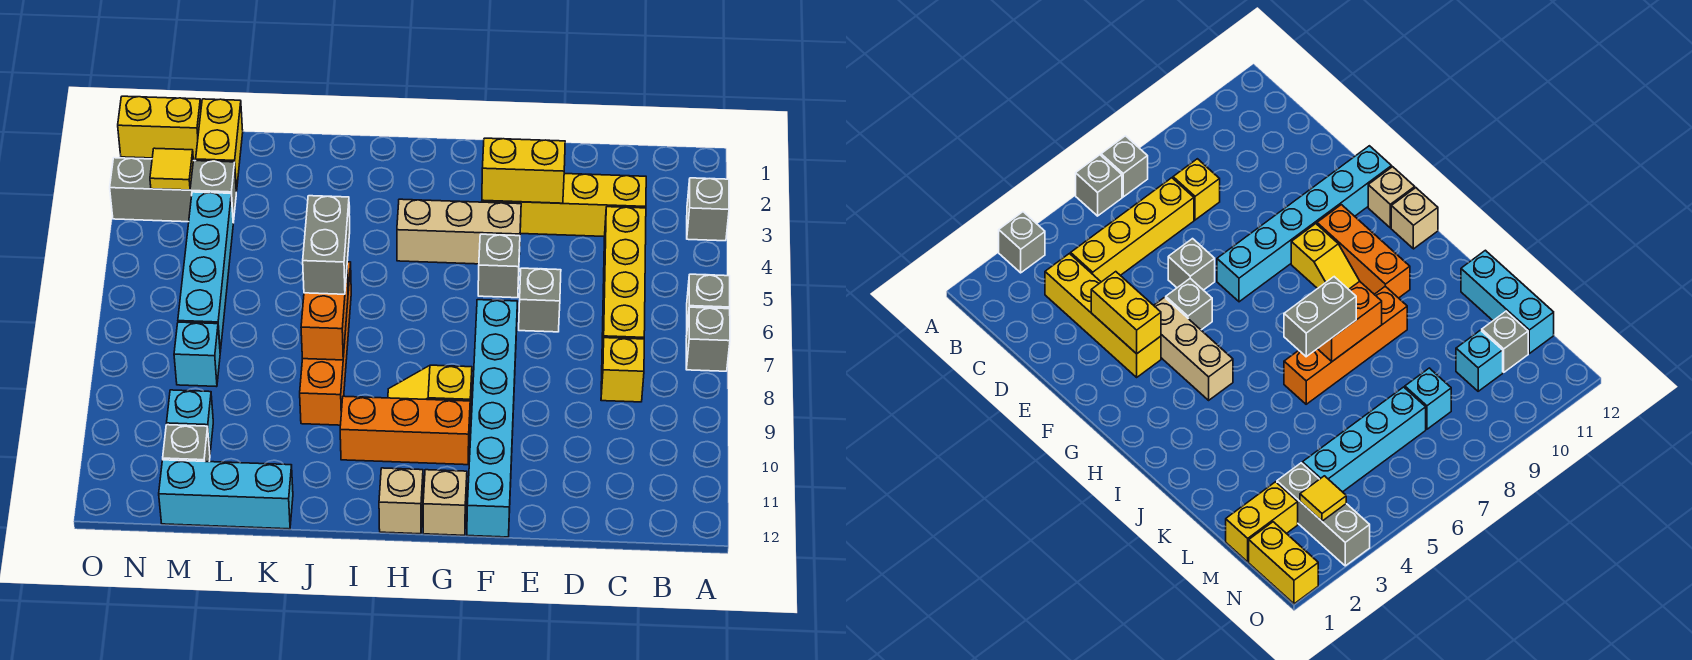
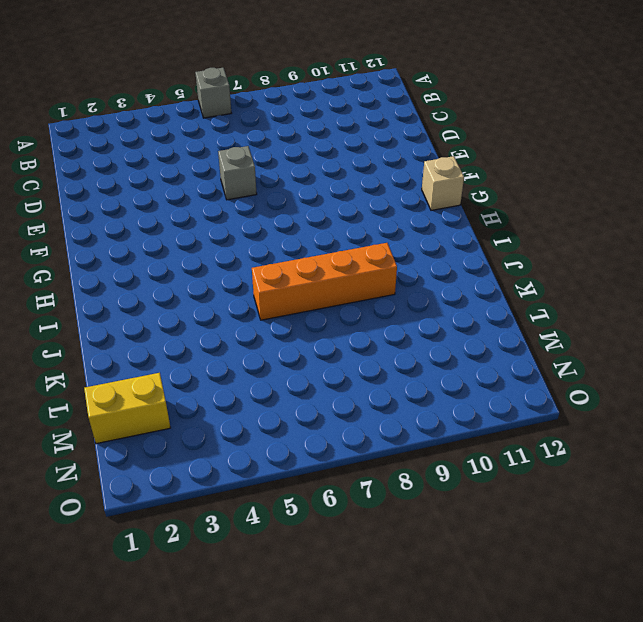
none -> grey brick A3 level 1
none -> grey brick A7 level 1
none -> yellow brick C3:F3 level 1

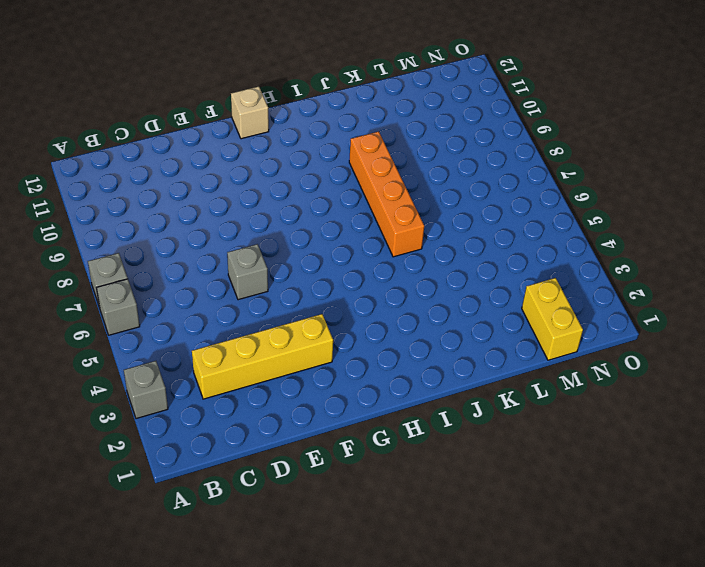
none -> yellow brick C4:C7 level 1
none -> yellow brick C8 level 1
none -> tan brick F4:H4 level 1

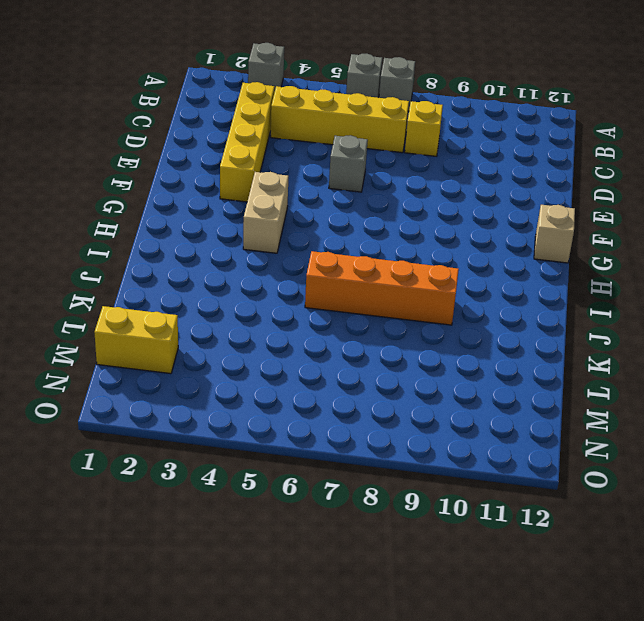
tan brick G4:H4 level 1 -> tan brick F4:H4 level 1
none -> grey brick F5 level 1
none -> cyan brick F7:F12 level 1
none -> yellow slope G9:H9 level 1 top G

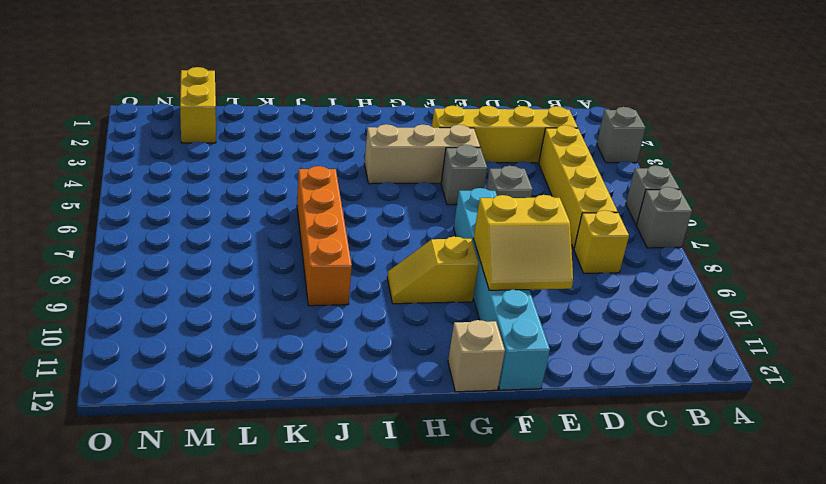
yellow slope E9:F10 level 2 top 9 -> none
none -> orange brick G10:I10 level 1
none -> tan brick H12 level 1
none -> cyan brick K12:M12 level 1

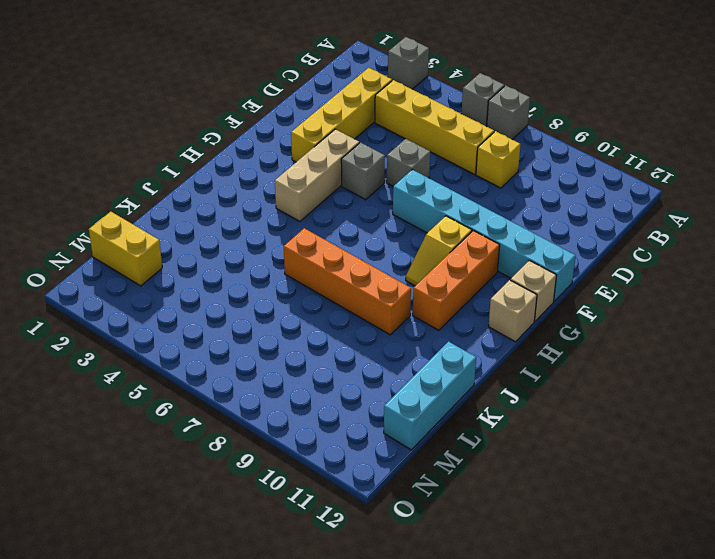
none -> grey brick M3:O3 level 1
none -> cyan brick M4:M7 level 1
none -> cyan brick M8 level 1

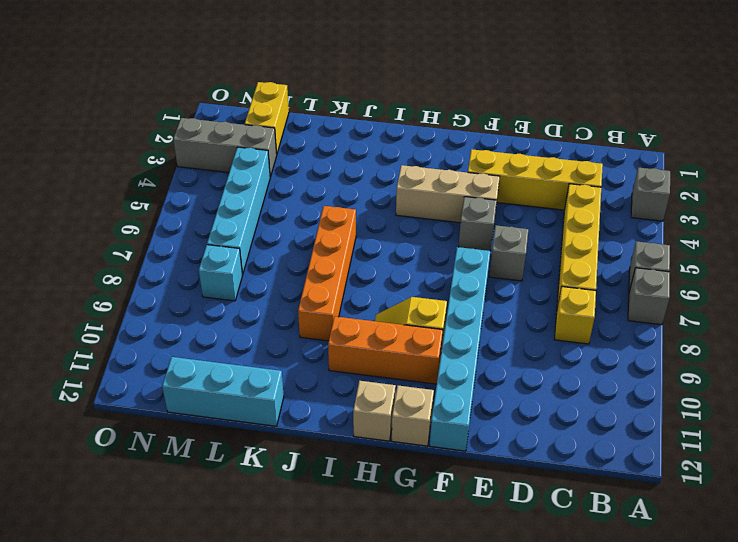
none -> cyan brick M10 level 1
none -> grey brick M11 level 1
none -> yellow brick N1:O1 level 1

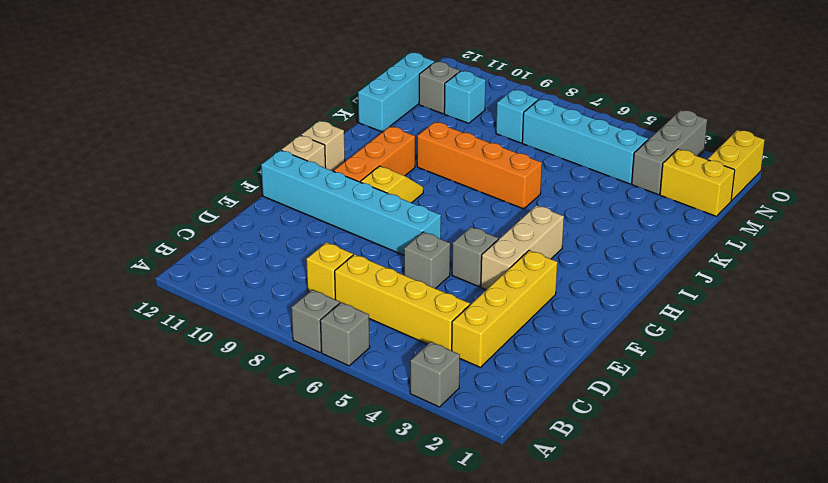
none -> yellow brick E3:F3 level 2
none -> orange brick J7:J8 level 2
none -> yellow tile N3 level 2

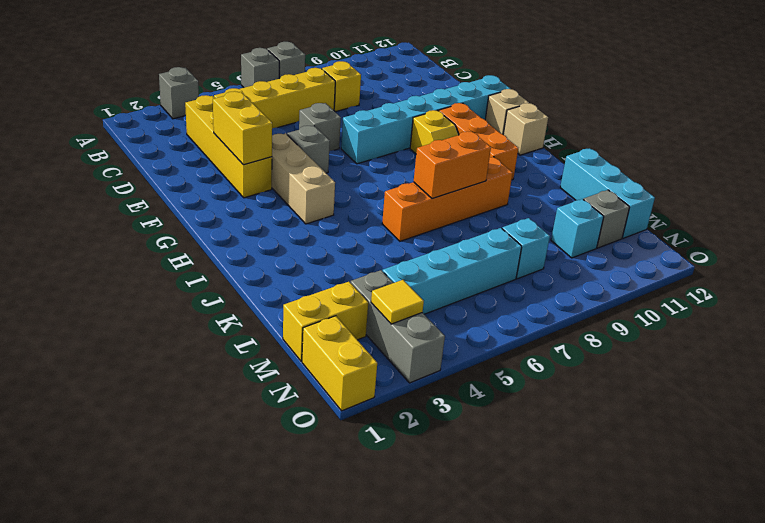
none -> grey brick J6:J7 level 3

